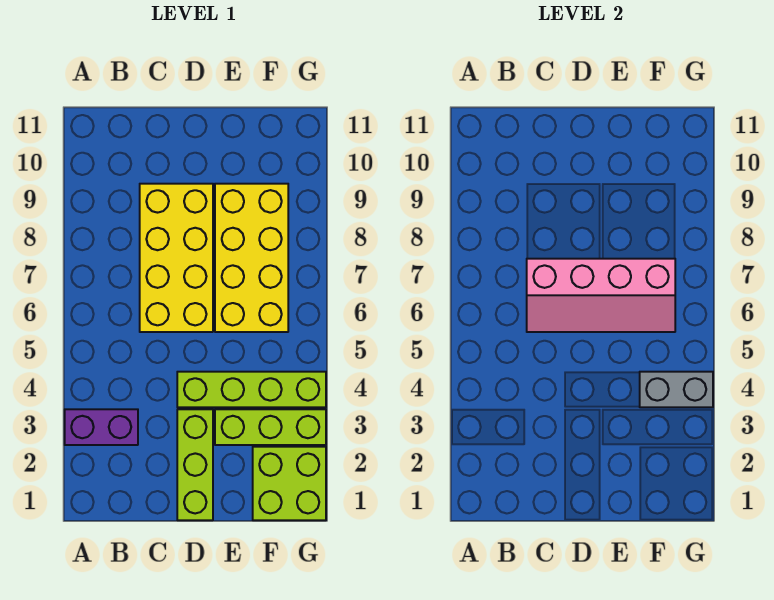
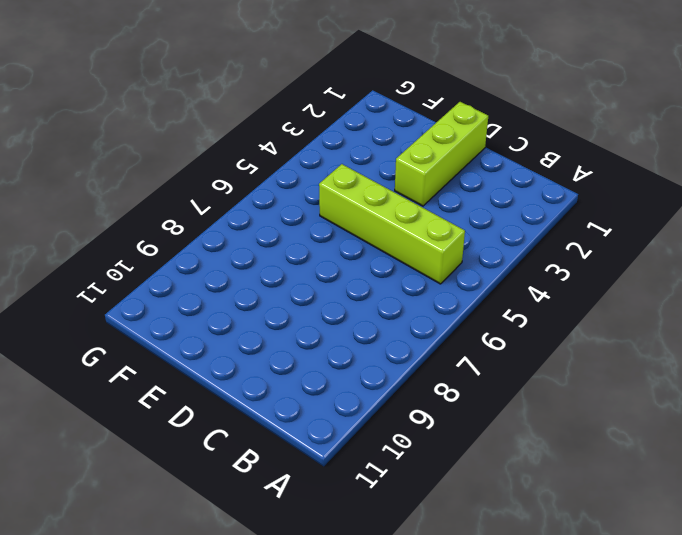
lime brick B5:E5 level 1 -> lime brick D4:G4 level 1
none -> purple brick A3:B3 level 1
none -> yellow brick C6:D9 level 1

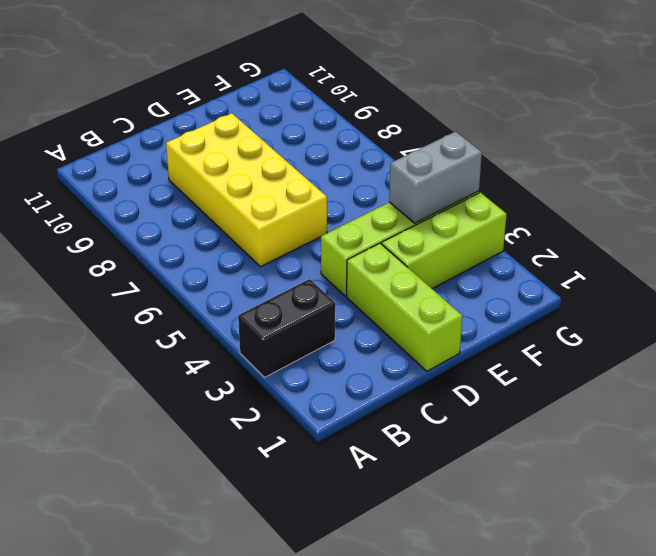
black brick A3:B3 level 1 -> purple brick A3:B3 level 1
none -> yellow brick E6:F9 level 1
none -> lime brick F1:G2 level 1

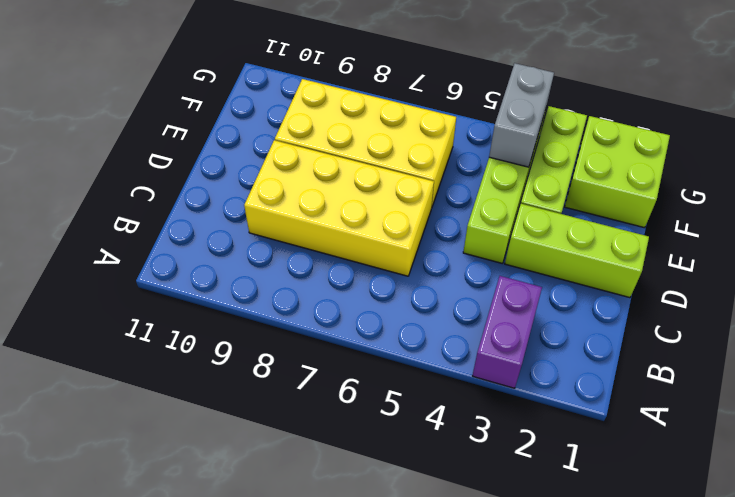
none -> pink slope C6:F7 level 2 top 7

